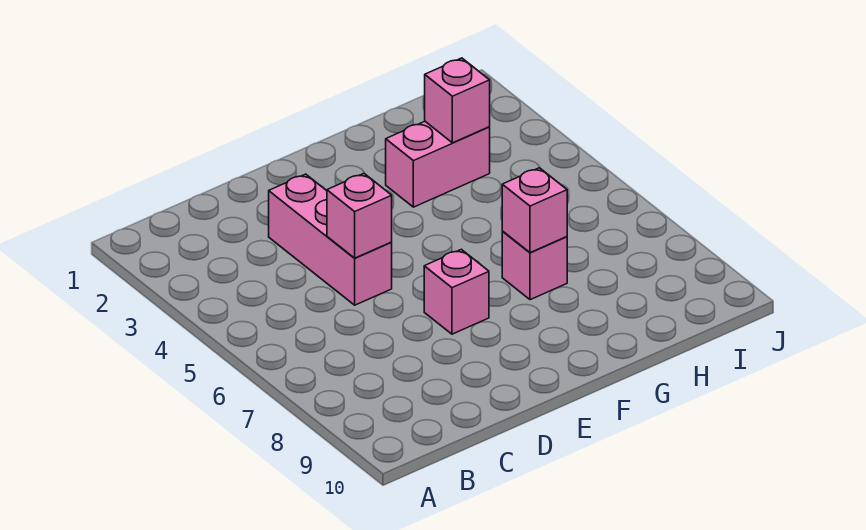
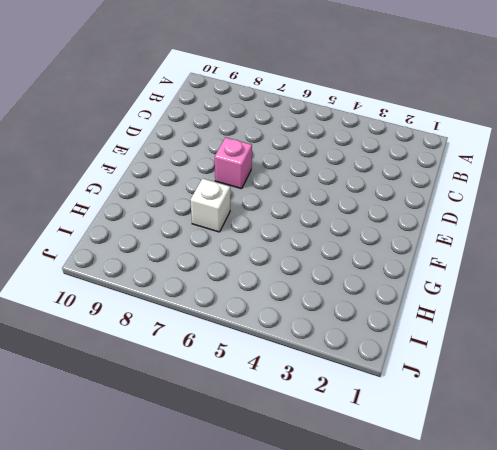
white brick G7 level 1 -> pink brick G7 level 1
none -> pink brick D3:D5 level 1
none -> pink brick G3:H3 level 1

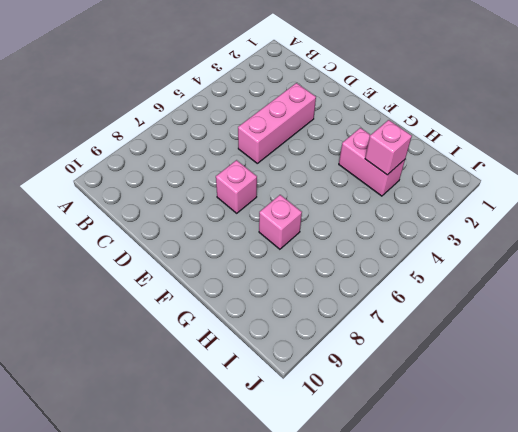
none -> pink brick D5 level 2
none -> pink brick G7 level 2

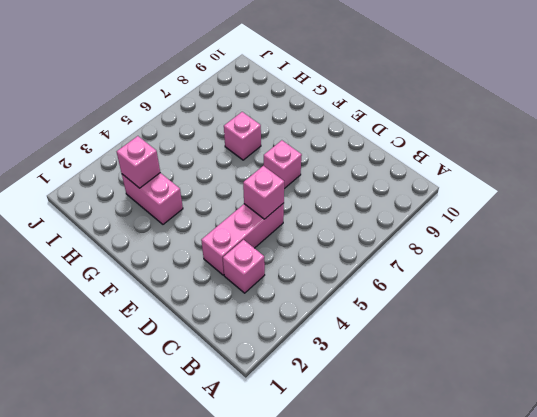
pink brick C3 level 1 -> pink brick G7 level 2

